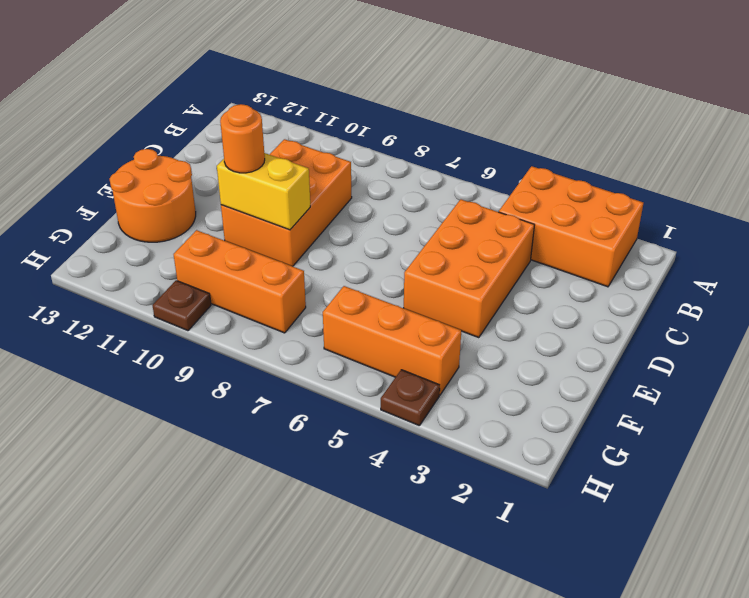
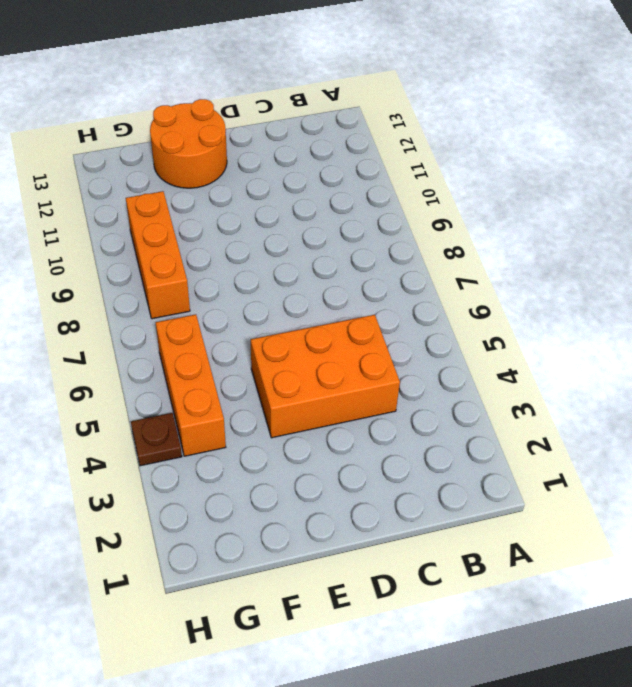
none -> orange brick A2:B4 level 1
none -> orange brick C9:E10 level 1

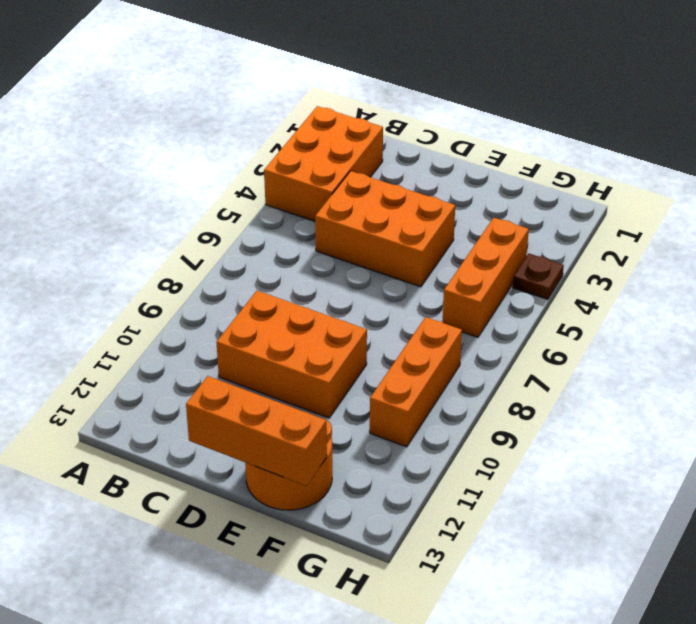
orange brick D13:F13 level 2 -> none
none -> brown plate H10 level 1
none -> yellow brick E9:E10 level 2

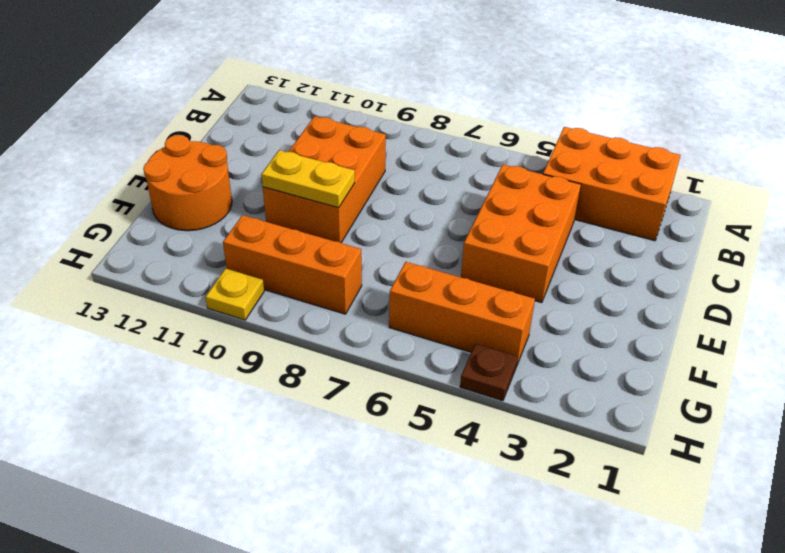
yellow plate E9:E10 level 2 -> yellow brick E9:E10 level 2
yellow plate H10 level 1 -> brown plate H10 level 1
none -> orange round brick E10 level 3

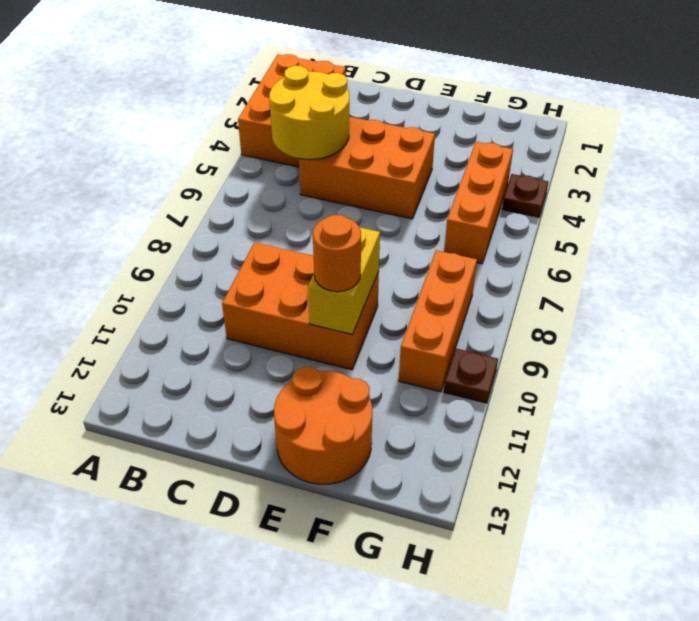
yellow round brick B4:C5 level 2 -> none

